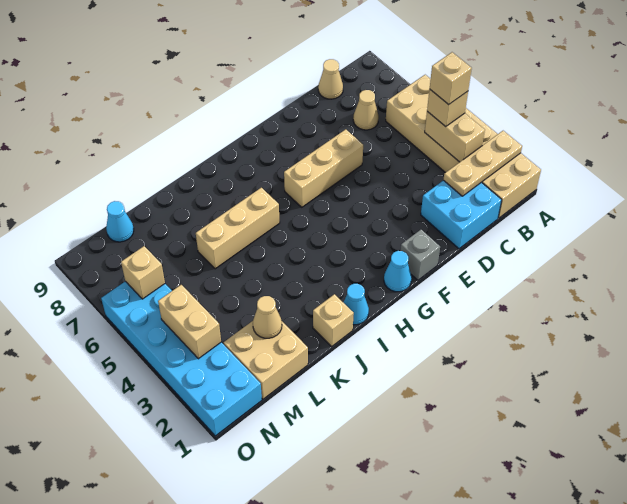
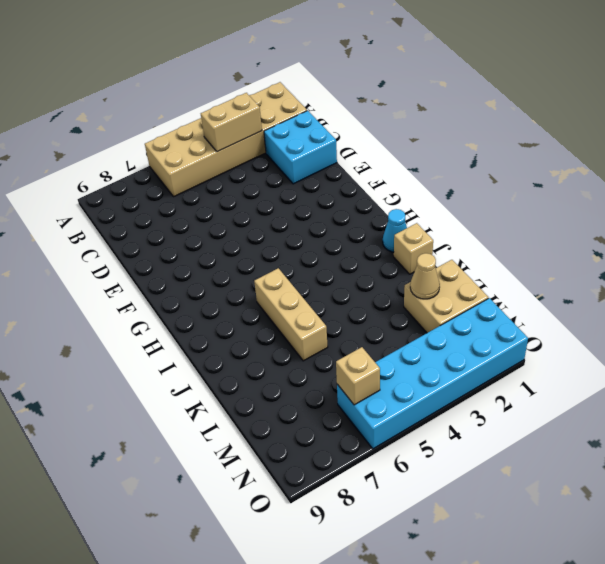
none -> tan cone C7 level 1
none -> tan cone C9 level 1
none -> tan brick E6:G6 level 1

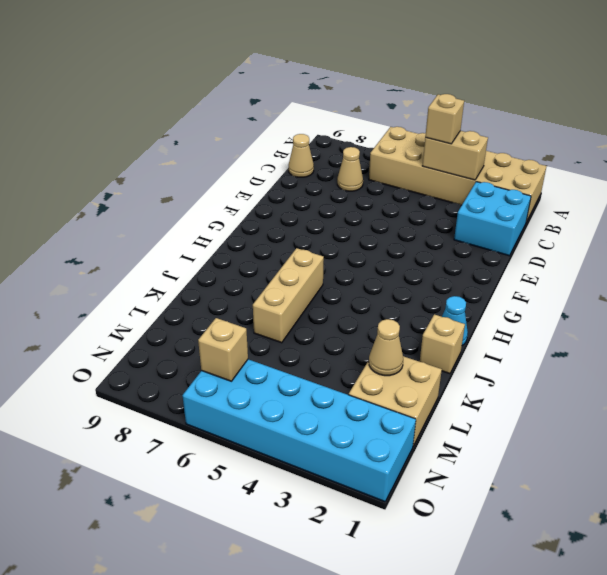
none -> tan brick E6:G6 level 1
none -> grey brick F1 level 1
none -> cyan cone G1 level 1

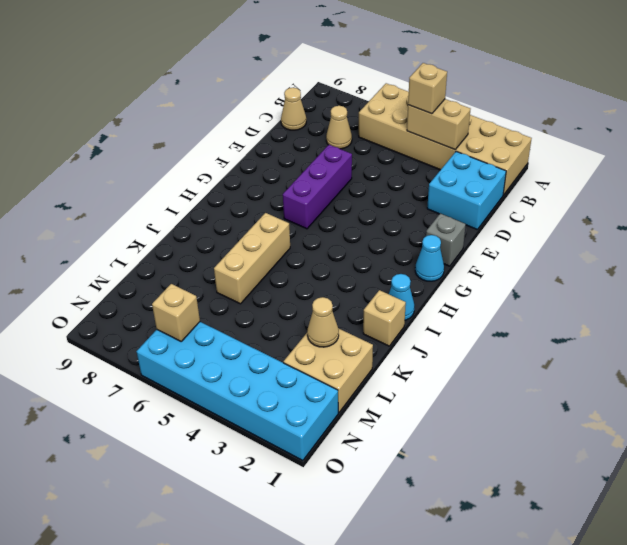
purple brick E6:G6 level 1 -> tan brick E6:G6 level 1
none -> cyan cone M9 level 1
none -> tan plate A2:C2 level 2
none -> tan brick N3:N4 level 2

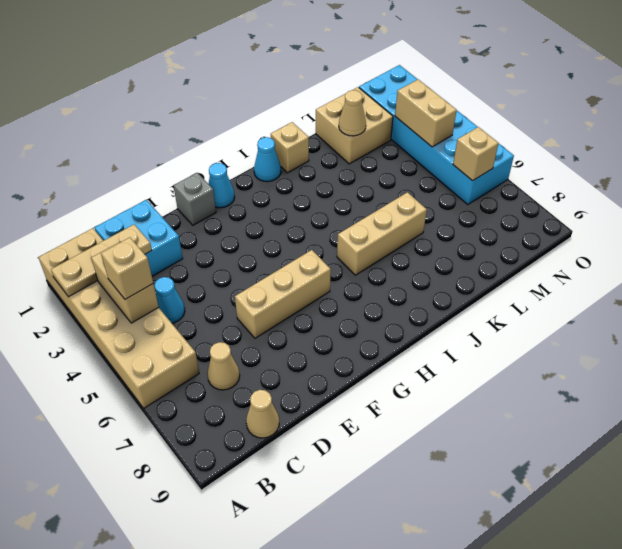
cyan cone C4 level 1 -> cyan cone M9 level 1
none -> tan brick B4 level 4

